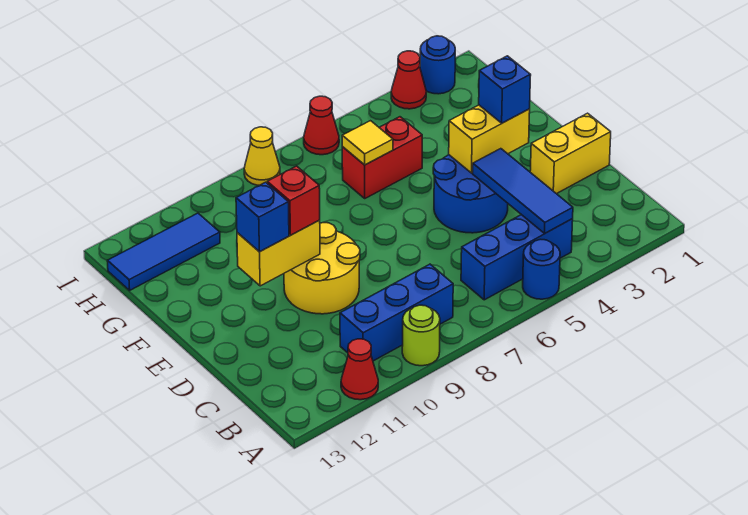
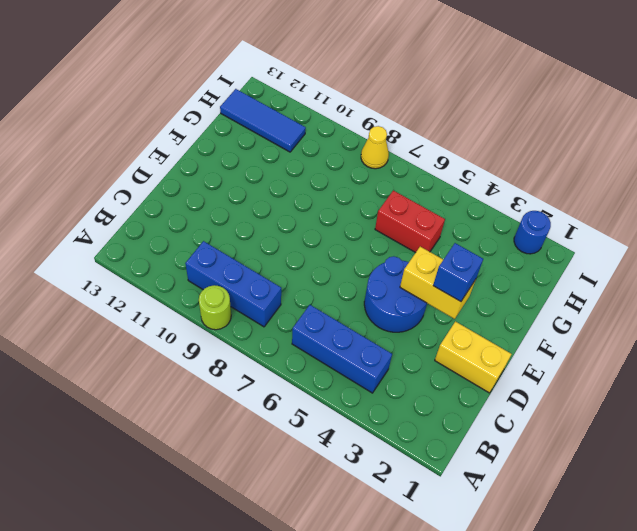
none -> blue round brick A5 level 1
none -> red cone A11 level 1
none -> yellow round brick D9:E10 level 1

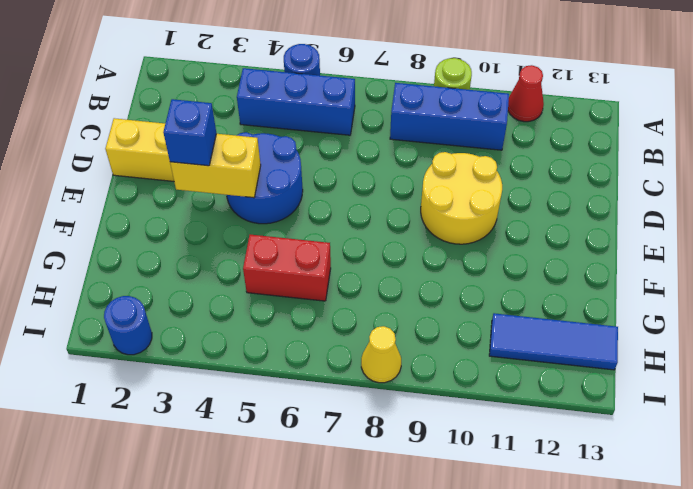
none -> red cone I3 level 1
none -> red cone I6 level 1
none -> blue tile B4:D4 level 2

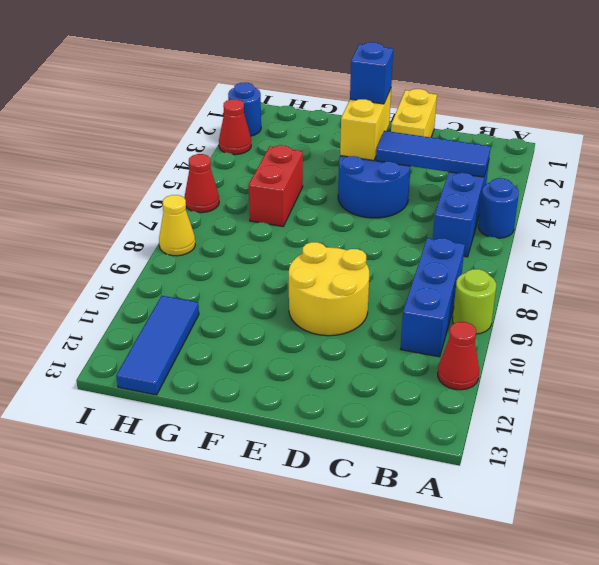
none -> yellow brick E10:E11 level 2
none -> yellow tile G6 level 2
none -> red brick E10 level 3

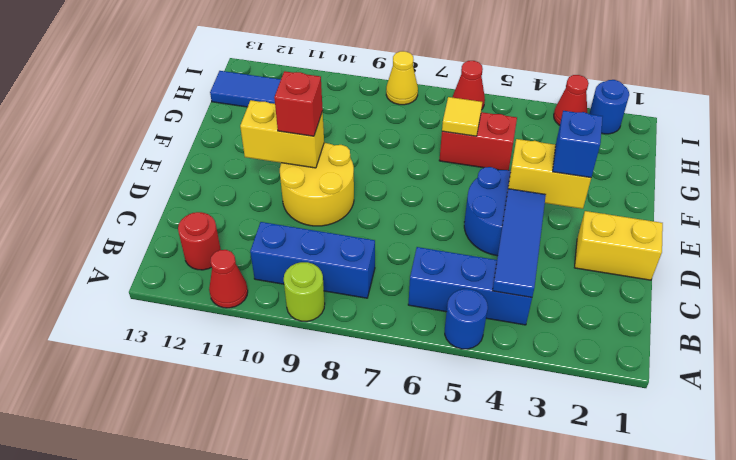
red round brick B12 level 1 -> none
none -> blue brick E11 level 3

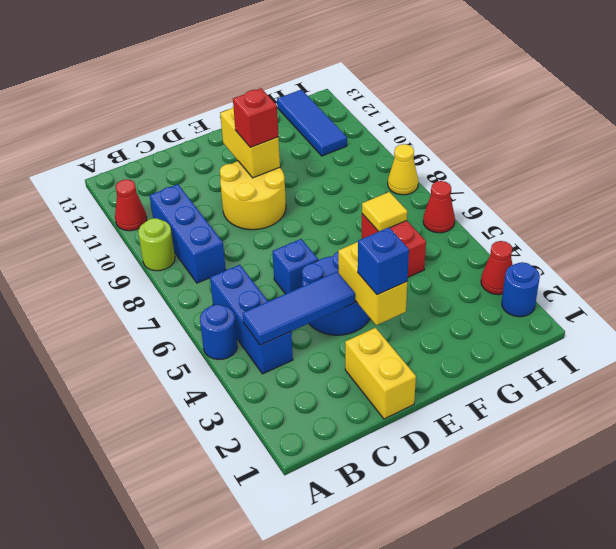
blue brick D6 level 1 -> blue brick E11 level 3

